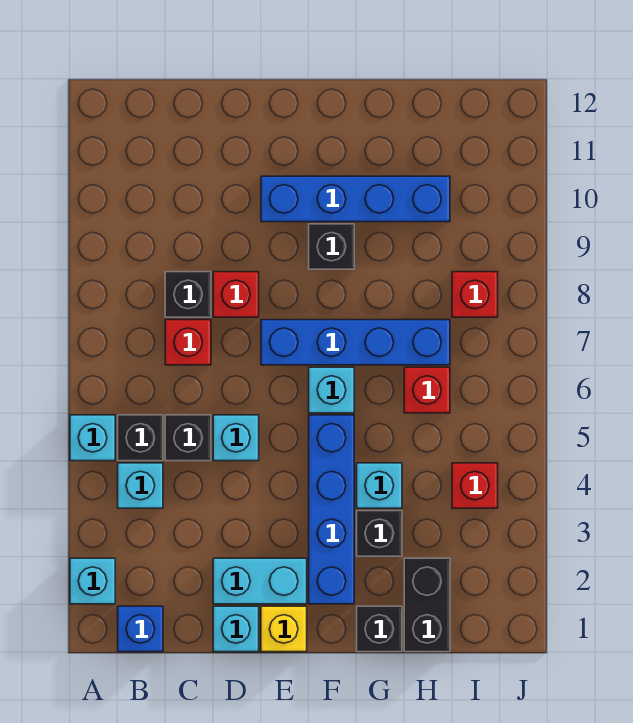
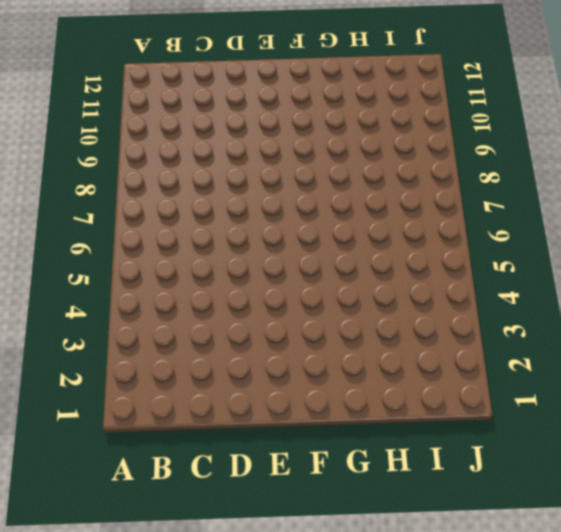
none -> cyan brick A2 level 1
none -> cyan brick A5 level 1
none -> blue brick B1 level 1

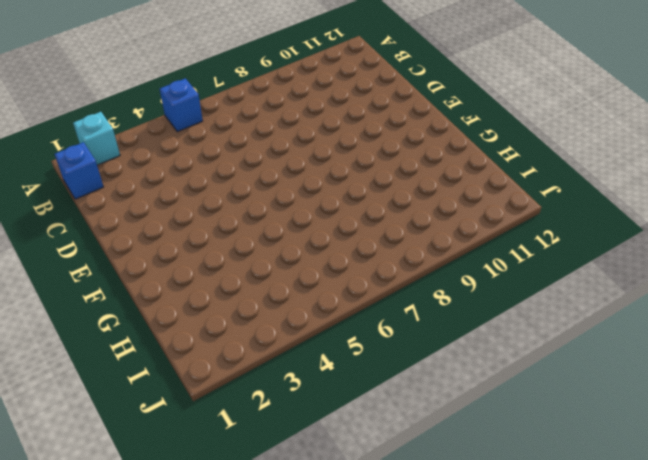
blue brick A5 level 1 -> cyan brick A5 level 1
none -> cyan brick B4 level 1
none -> black brick B5 level 1
none -> black brick C5 level 1

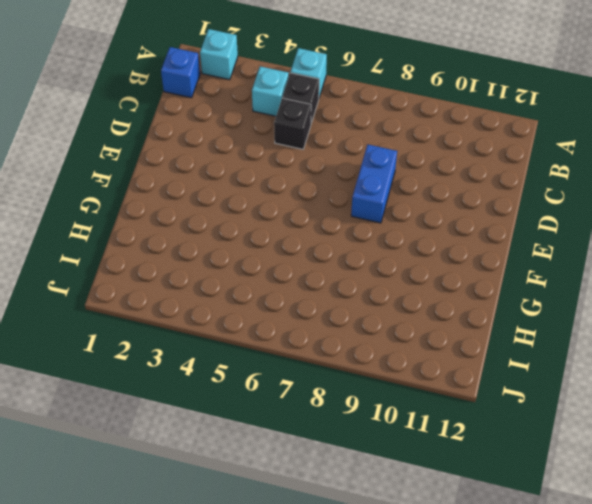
blue brick D8:E8 level 1 -> red brick D8 level 1
none -> red brick C7 level 1
none -> black brick C8 level 1
none -> cyan brick D1 level 1

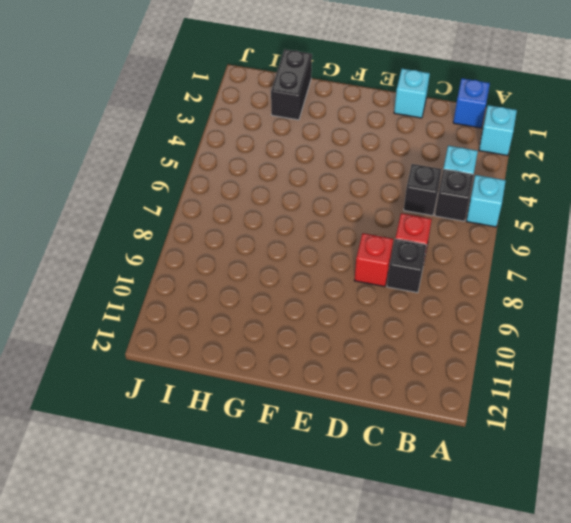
none -> cyan brick D2:E2 level 1
none -> cyan brick D5 level 1
none -> yellow brick E1 level 1

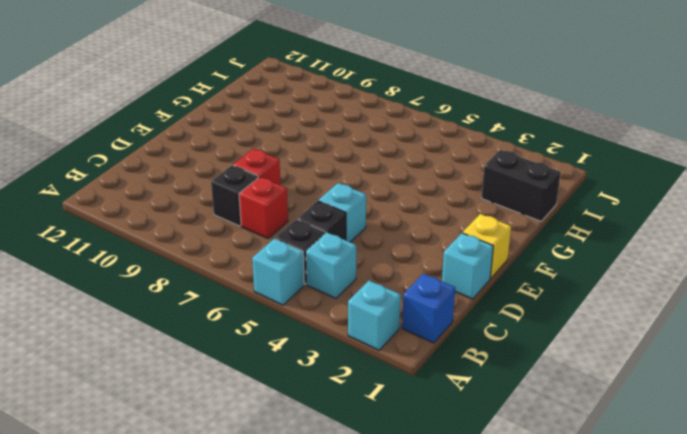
none -> cyan brick D2:E2 level 1
none -> blue brick E7:H7 level 1
none -> blue brick E10:H10 level 1

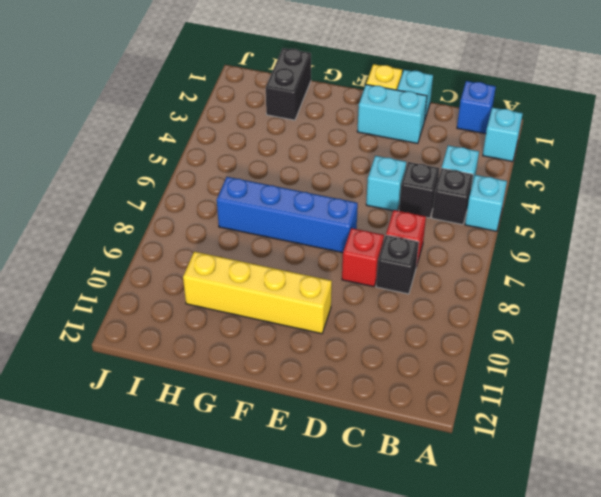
yellow brick E10:H10 level 1 -> blue brick E10:H10 level 1
none -> blue brick F2:F5 level 1
none -> cyan brick F6 level 1
none -> black brick F9 level 1

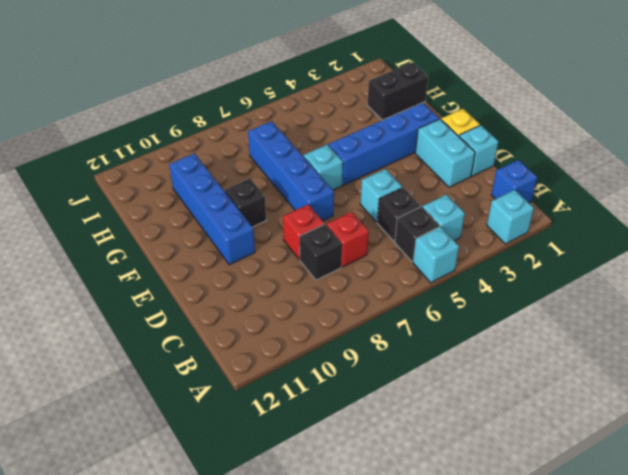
none -> black brick G1 level 1
none -> black brick G3 level 1
none -> cyan brick G4 level 1

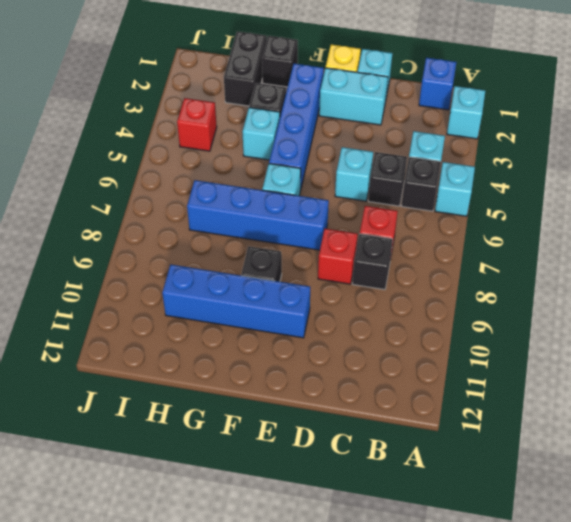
none -> red brick H6 level 1
none -> red brick I8 level 1

